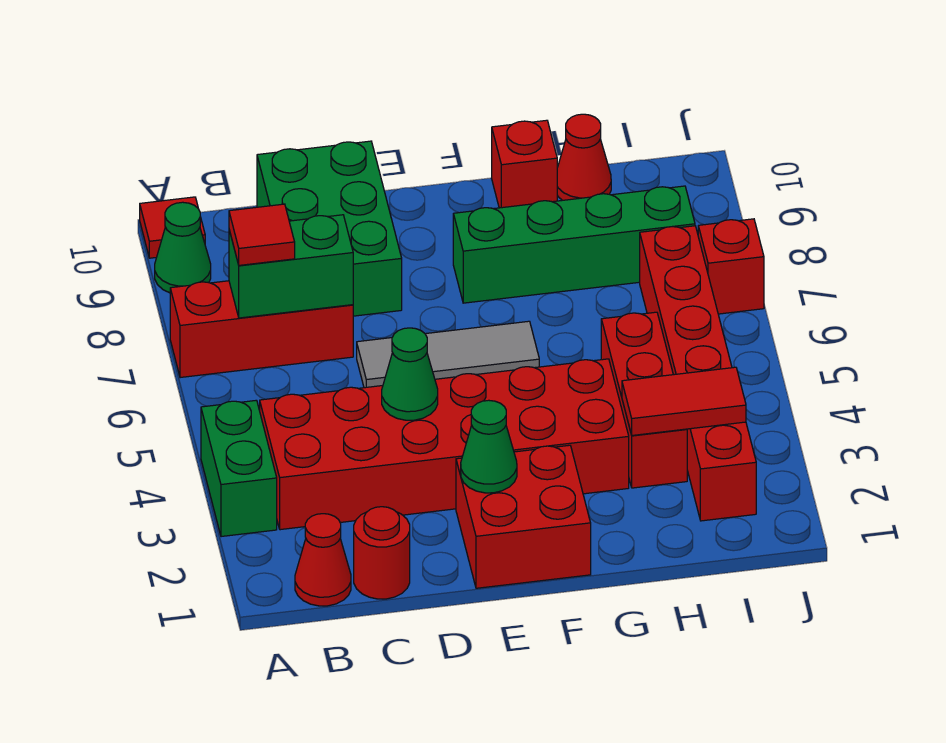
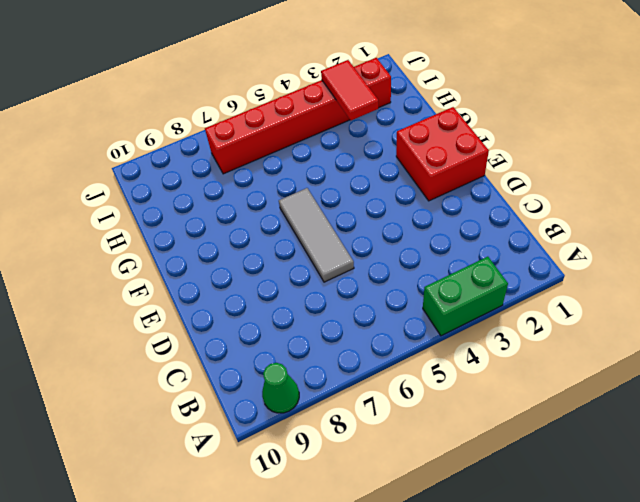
none -> red brick A7:C7 level 1
none -> red tile A10 level 1
none -> red cone B1 level 1

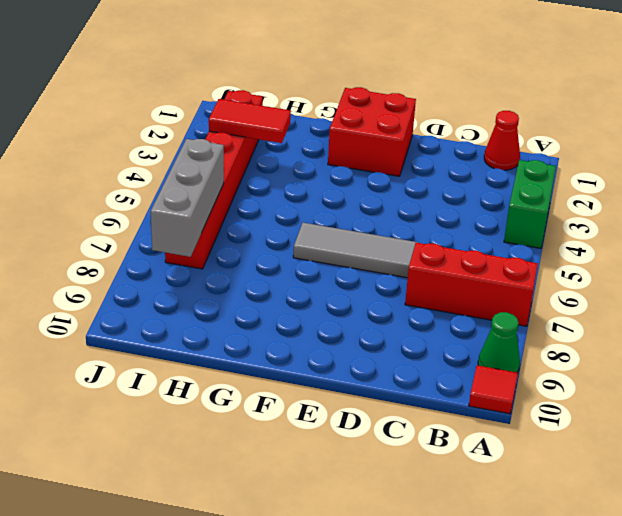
grey brick I6:I8 level 2 -> none
none -> red brick B3:G4 level 1
none -> red round brick C1 level 1
none -> green brick C8:D10 level 1

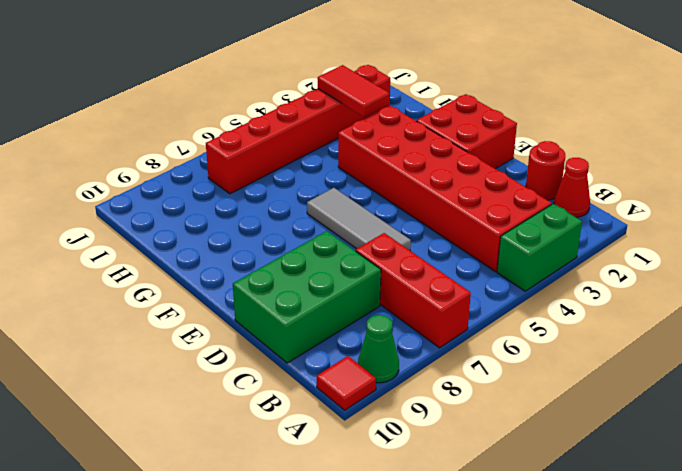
none -> green brick F8:I8 level 1
none -> red brick G10 level 1
none -> red brick H3:H5 level 1

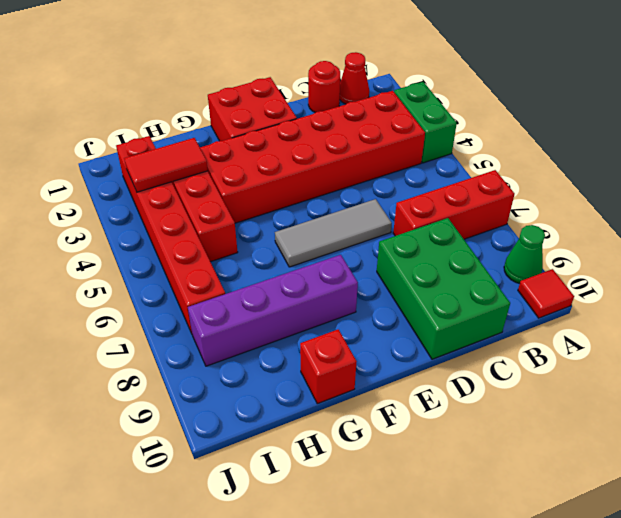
purple brick F8:I8 level 1 -> green brick F8:I8 level 1
none -> red cone H10 level 1
none -> red brick J7 level 1
none -> green brick B7:C7 level 2

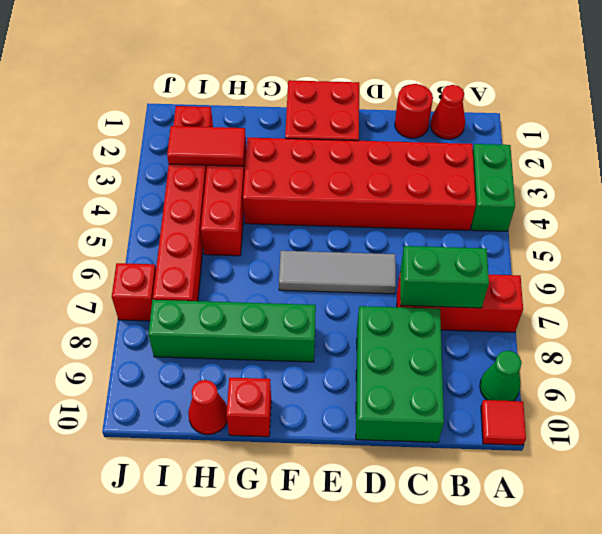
none -> green cone D4 level 2
none -> green cone E2 level 2
none -> red tile B7 level 3

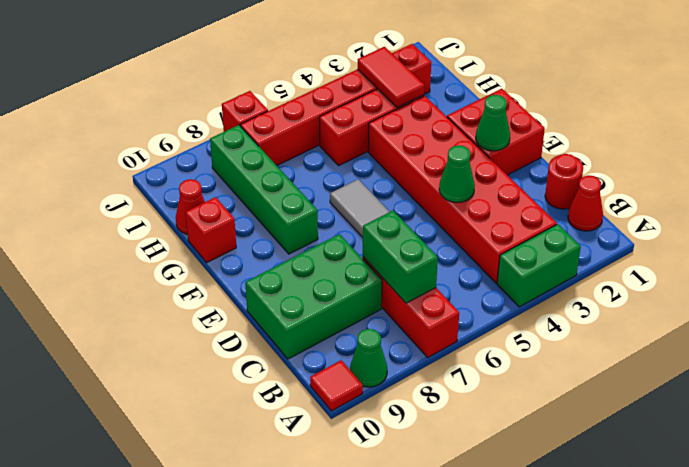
none -> red tile B7 level 3

